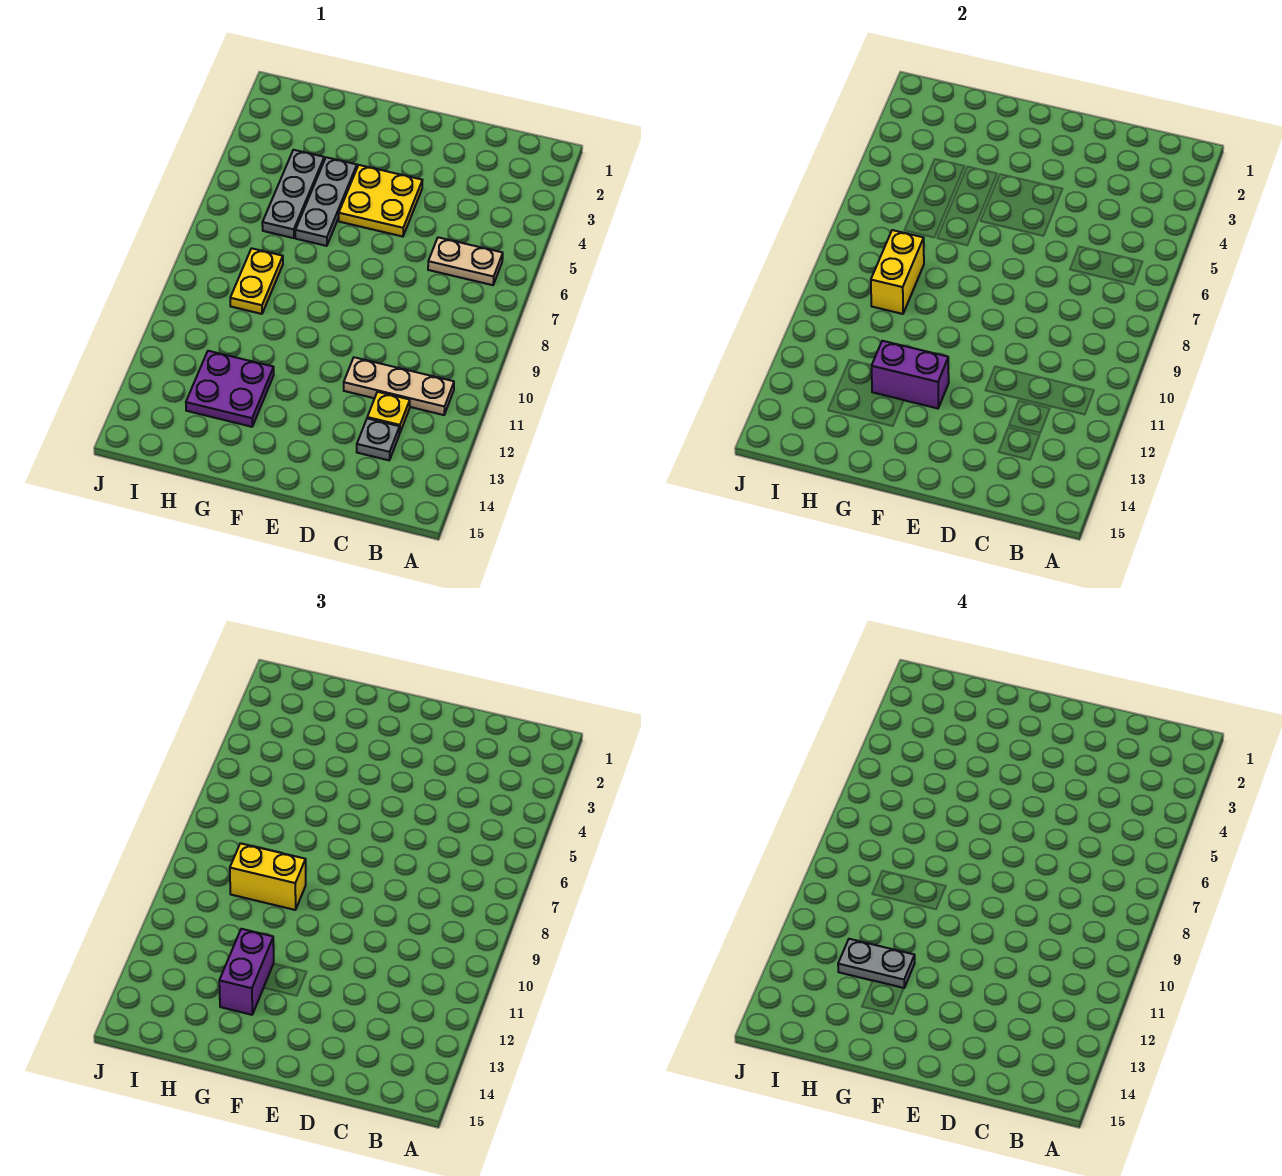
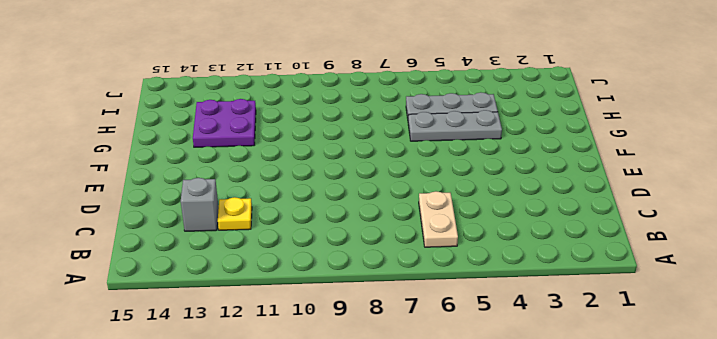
grey brick C13 level 1 -> grey plate C13 level 1
none -> tan plate B11:D11 level 1
none -> yellow plate E4:F5 level 1
none -> yellow plate H8:H9 level 1

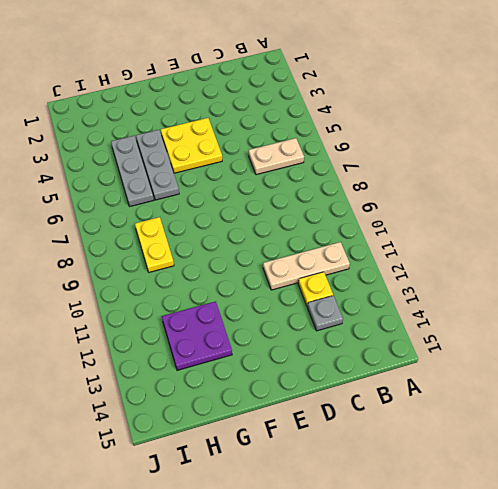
none -> purple brick F12:G12 level 2
none -> yellow brick H8:H9 level 2
none -> yellow brick G9:H9 level 3

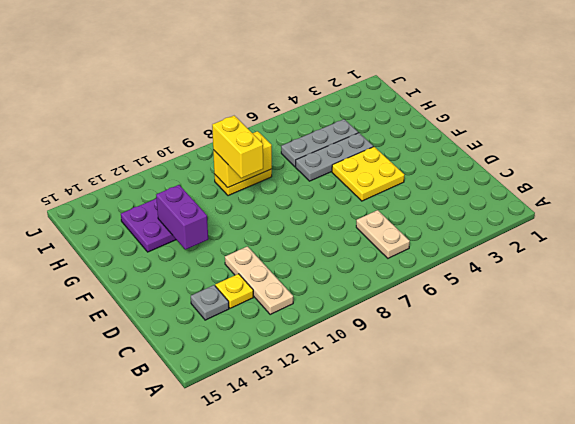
none -> purple brick G12:G13 level 3
none -> grey plate G12:H12 level 4

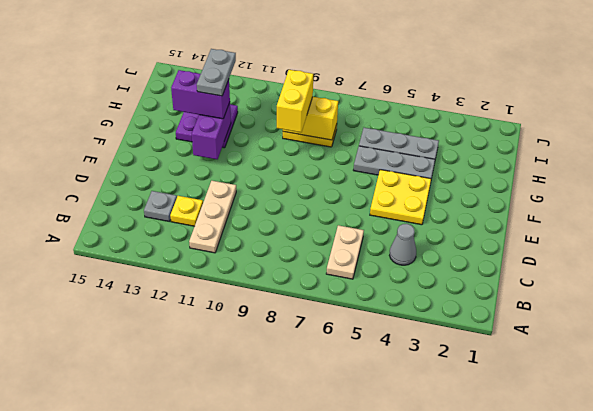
grey cone C4 level 1 -> none

